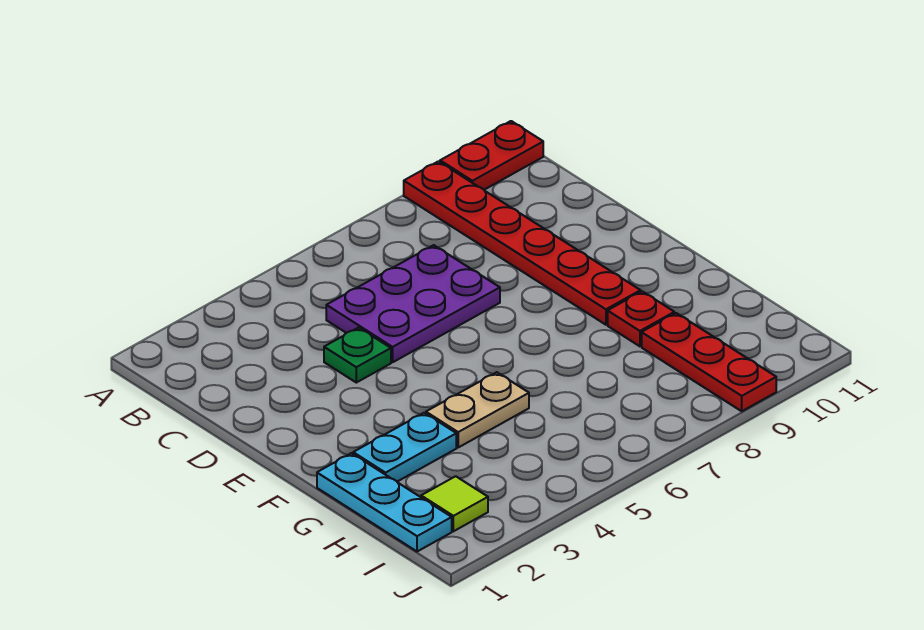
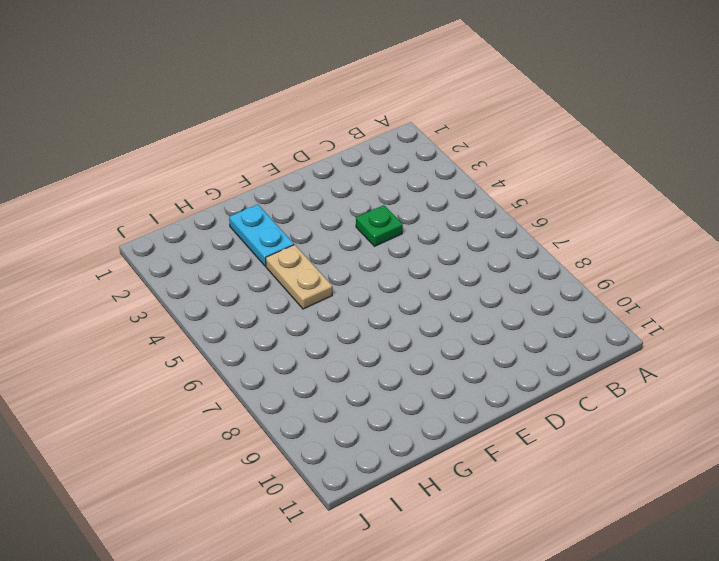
none -> red plate A9:F9 level 1
none -> red plate A10:A11 level 1

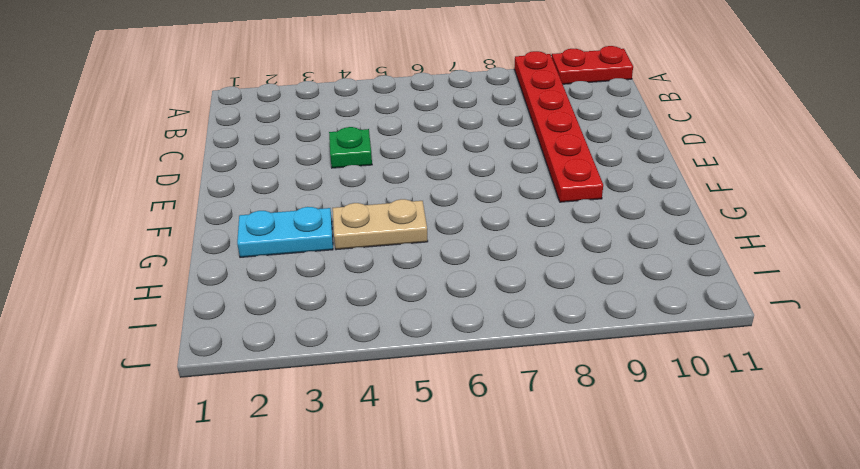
none -> purple plate C5:D7 level 1
none -> cyan plate G1:I1 level 1

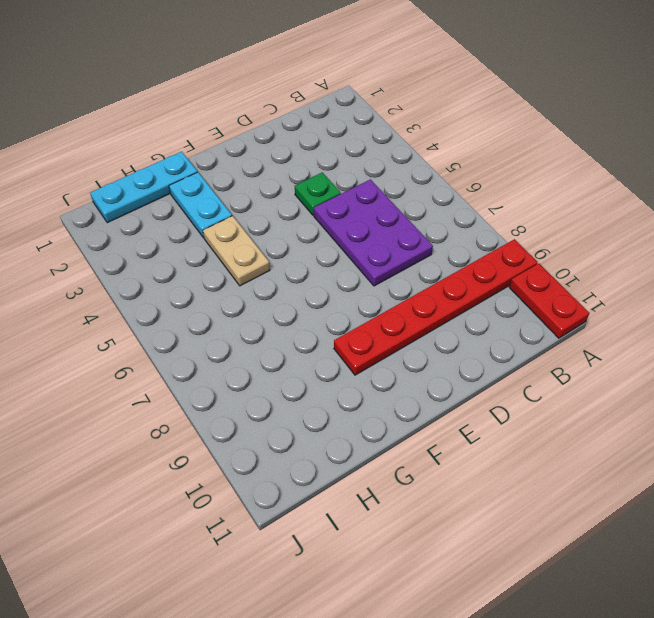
none -> red plate G9 level 1
none -> red plate H9:J9 level 1

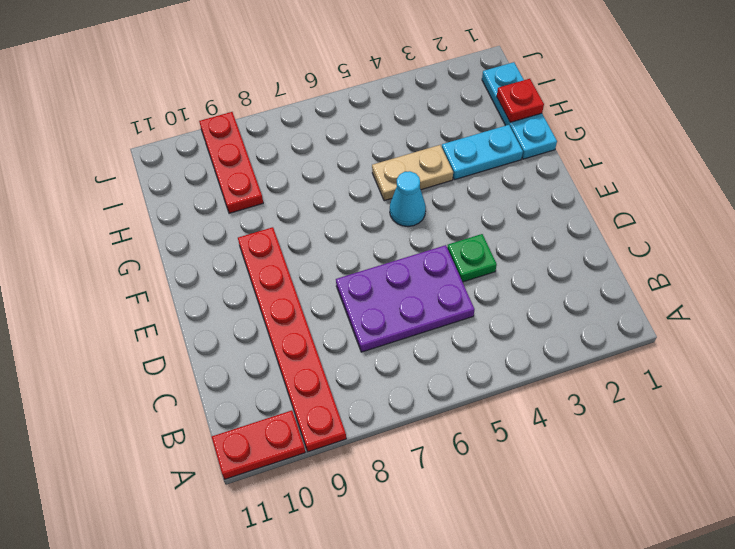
cyan cone F5 level 1 -> none
red plate H1 level 2 -> red plate G9 level 1
none -> lime tile I2 level 1

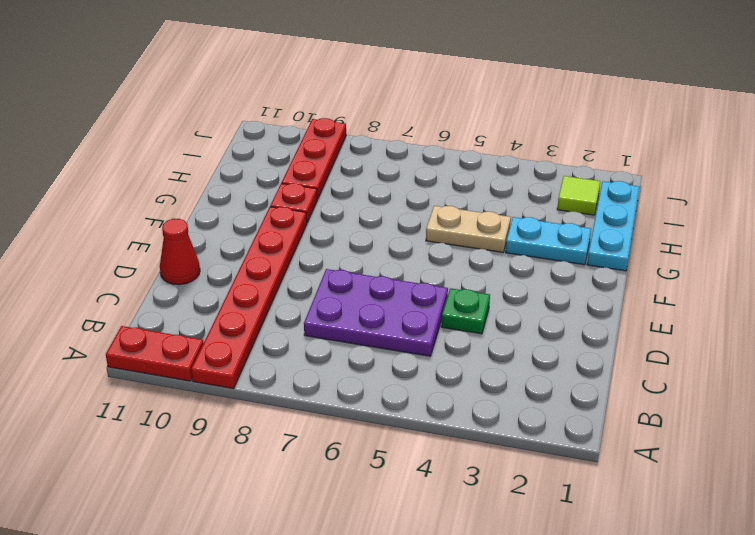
red cone D11 level 1 -> none

